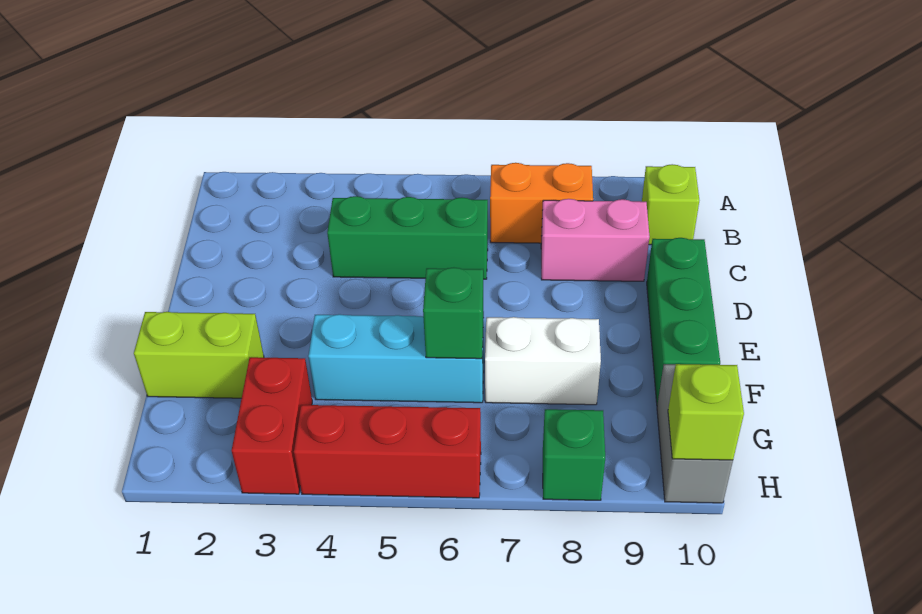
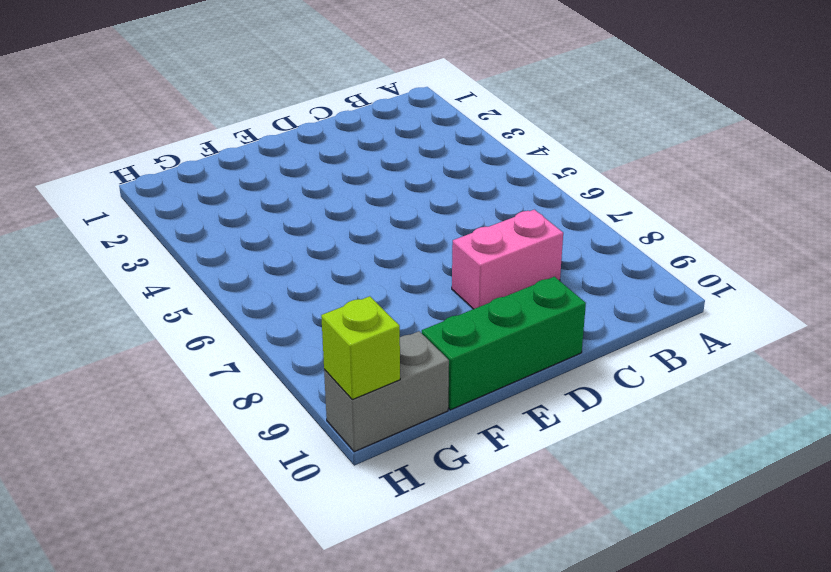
pink brick C8:D8 level 1 -> pink brick C8:C9 level 1
none -> orange brick B7:B8 level 1
none -> lime brick B10 level 1
none -> green brick C4:C6 level 1

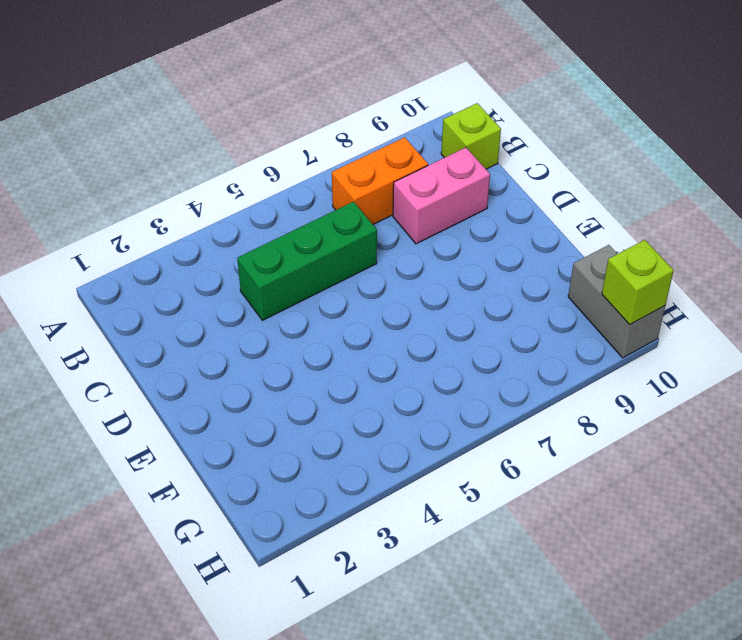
none -> green brick D10:F10 level 1
none -> lime brick F1:F2 level 1
none -> cyan brick F4:F6 level 1

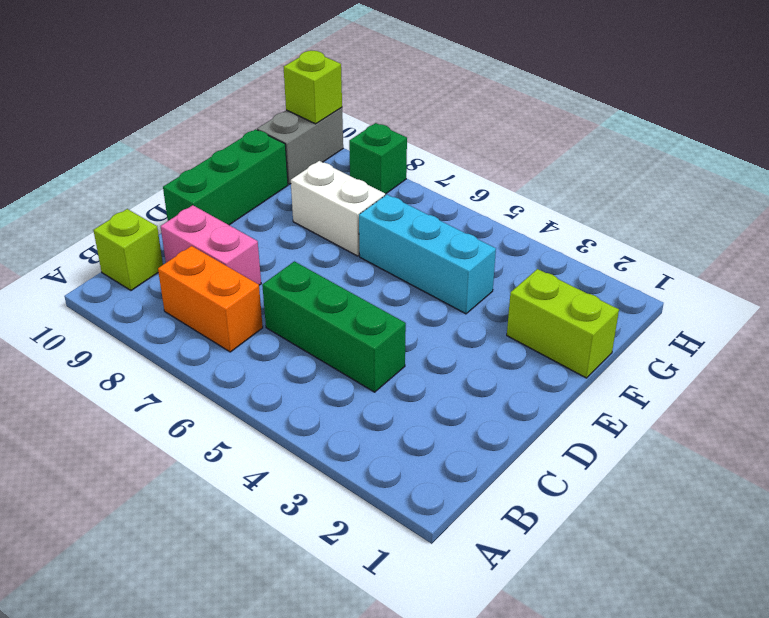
none -> red brick G3:H3 level 1
none -> red brick H4:H6 level 1
none -> green brick F6 level 2

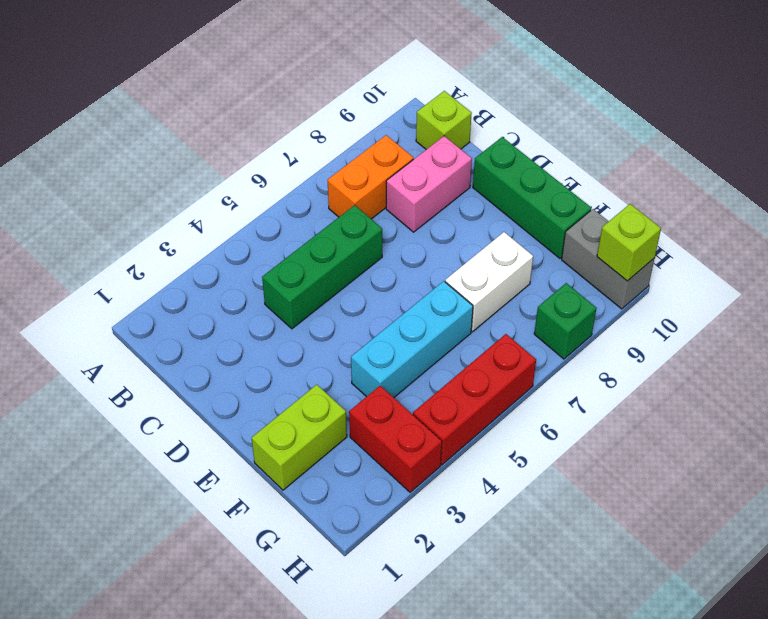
none -> green brick F6 level 2

